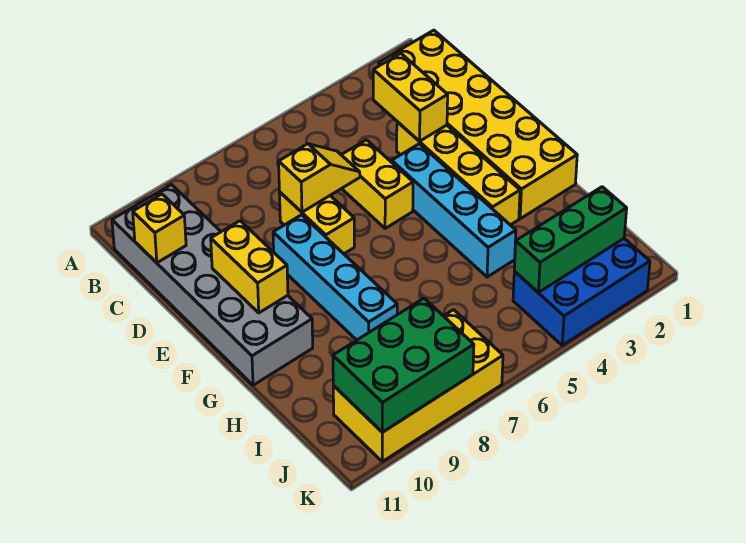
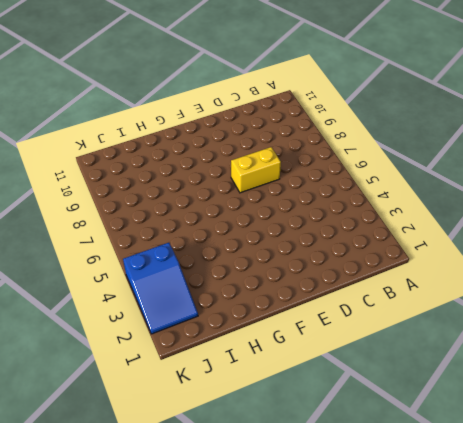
blue slope J2:K4 level 1 top 4 -> blue brick J2:K4 level 1
none -> yellow brick B1:G2 level 1
none -> grey brick B10:G11 level 1
none -> yellow brick D3:G3 level 1

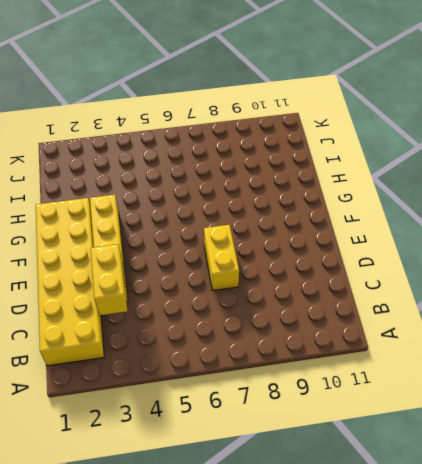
none -> grey brick B10:G11 level 1
none -> yellow brick D5:E5 level 1
none -> cyan brick E4:H4 level 1

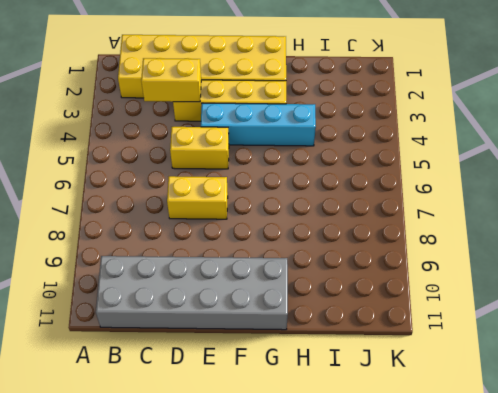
none -> cyan brick E8:H8 level 1
none -> blue brick J2:K4 level 1
none -> yellow brick J7:K10 level 1

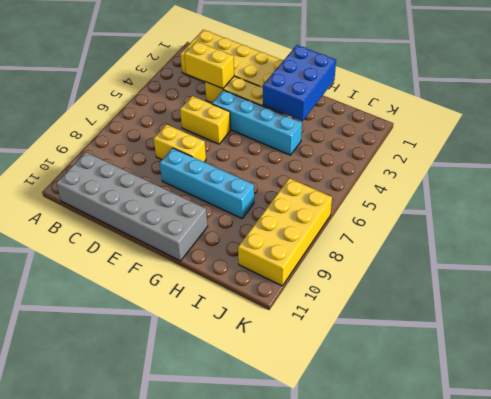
blue brick G1:H3 level 2 -> blue brick J2:K4 level 1
none -> yellow brick C11 level 2
none -> yellow slope D6:D7 level 2 top 7
none -> yellow brick E10:F10 level 2

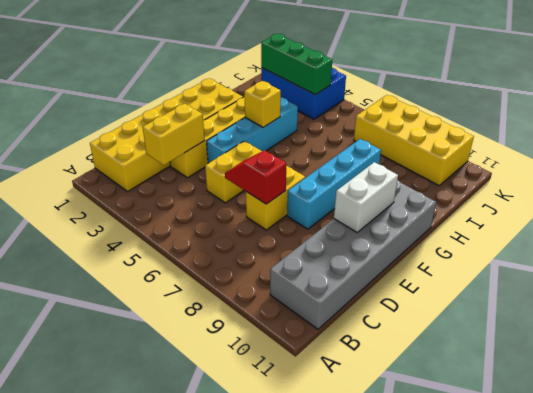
red slope D6:D7 level 2 top 7 -> yellow slope D6:D7 level 2 top 7
white brick E10:F10 level 2 -> yellow brick E10:F10 level 2
yellow brick G4 level 2 -> yellow brick C11 level 2
none -> green brick J8:K10 level 2

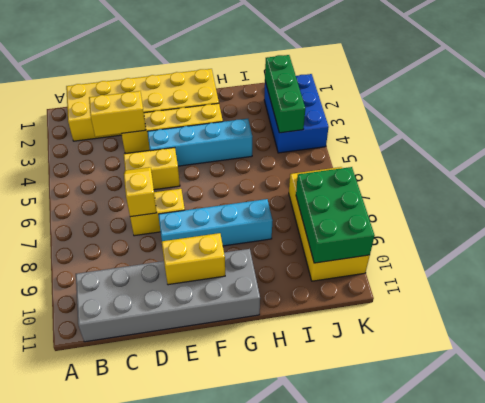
none -> yellow brick C11 level 2

